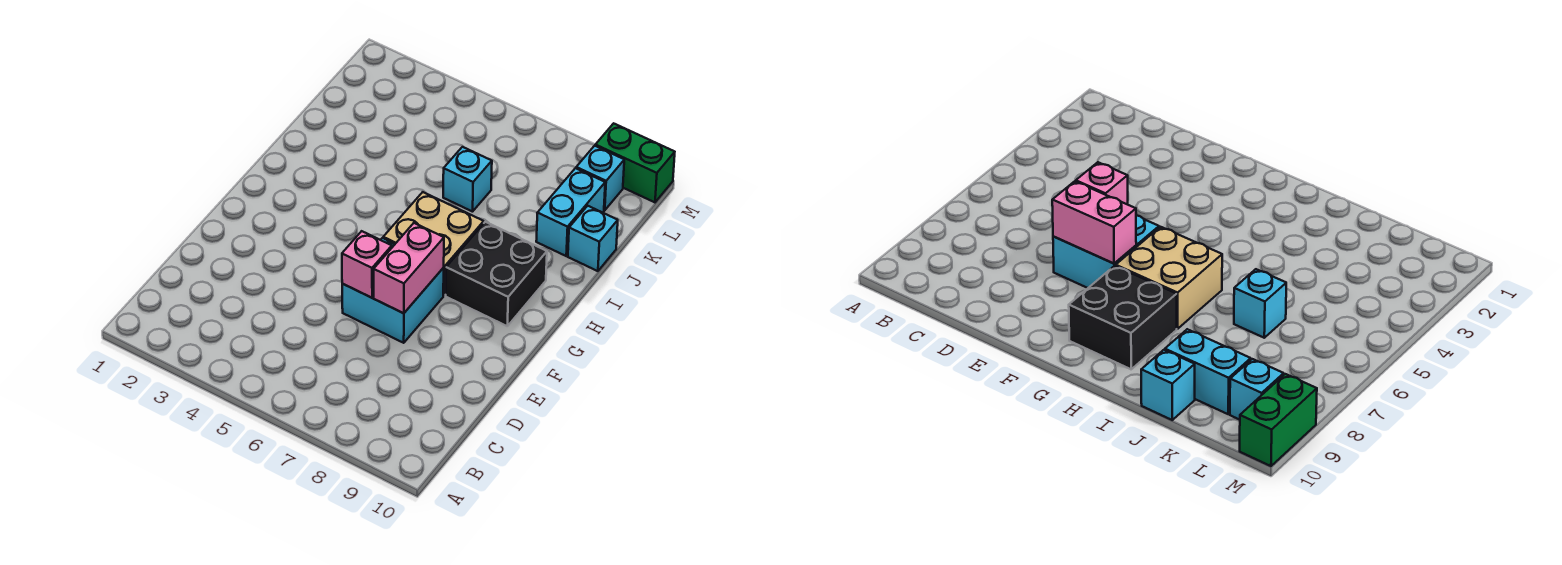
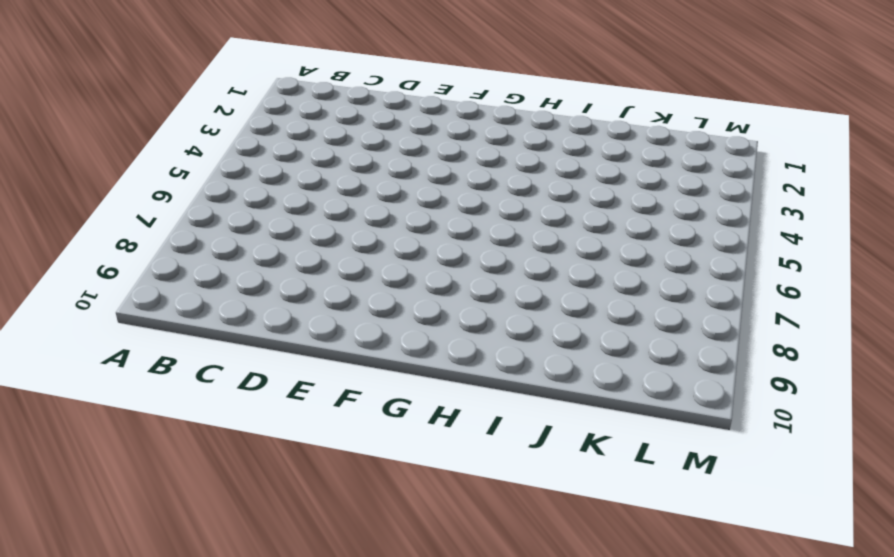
none -> cyan brick E6:F7 level 1
none -> tan brick G6:H7 level 1

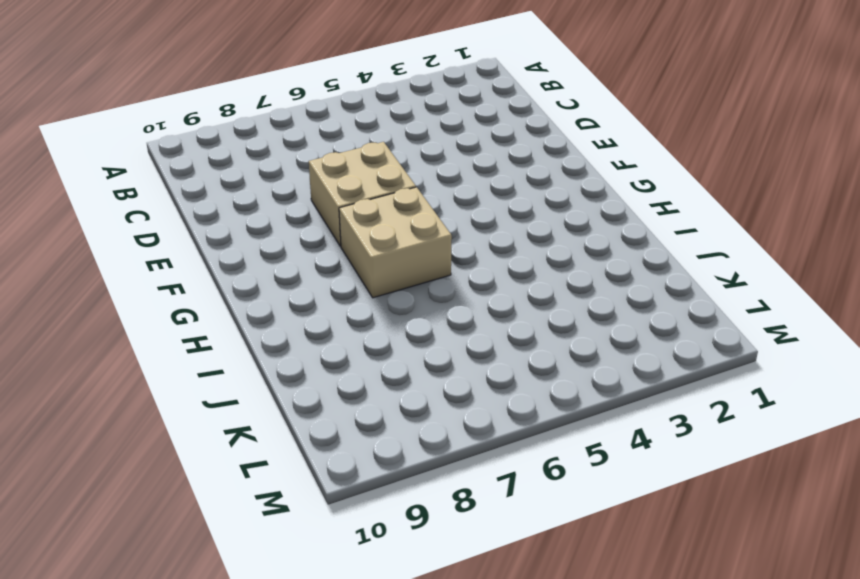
tan brick E6:F7 level 1 -> cyan brick E6:F7 level 1
none -> black brick G8:H9 level 1
none -> cyan brick J6 level 1

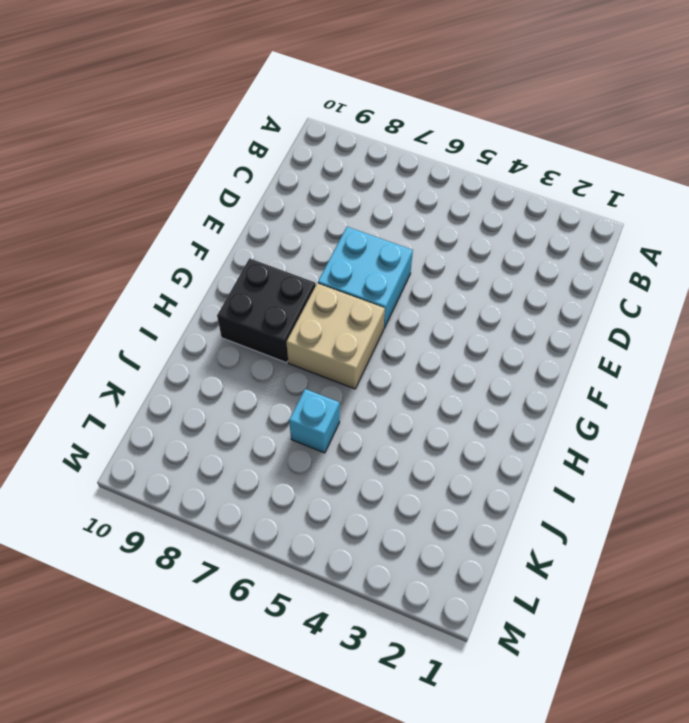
none -> cyan brick J9:K9 level 1
none -> cyan brick J10 level 1

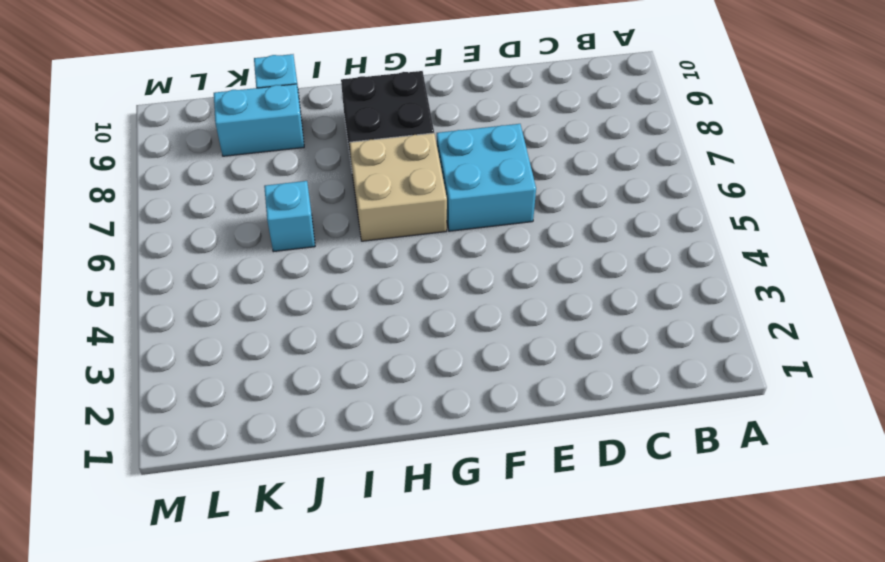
none -> cyan brick L9 level 1
none -> green brick M9:M10 level 1

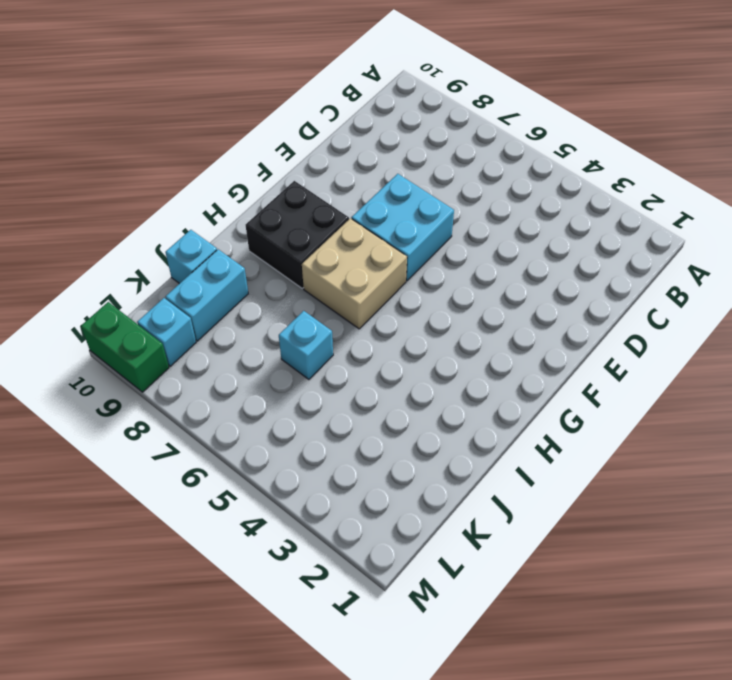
none -> pink brick E6 level 2
none -> pink brick E7:F7 level 2

